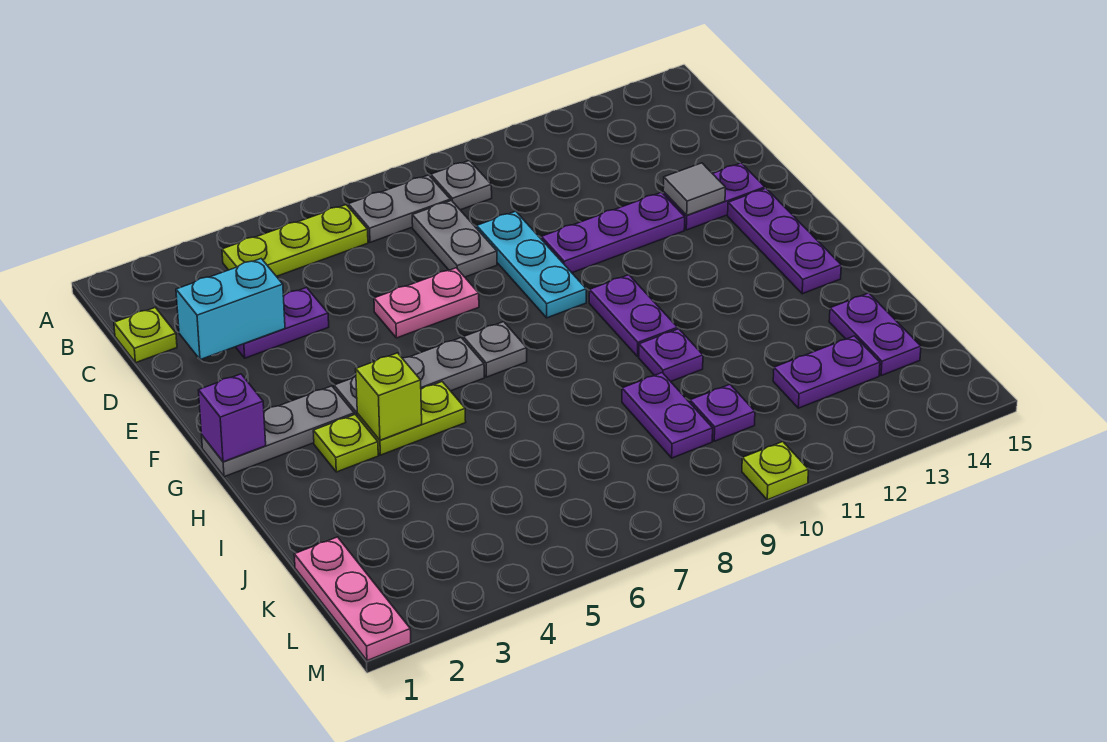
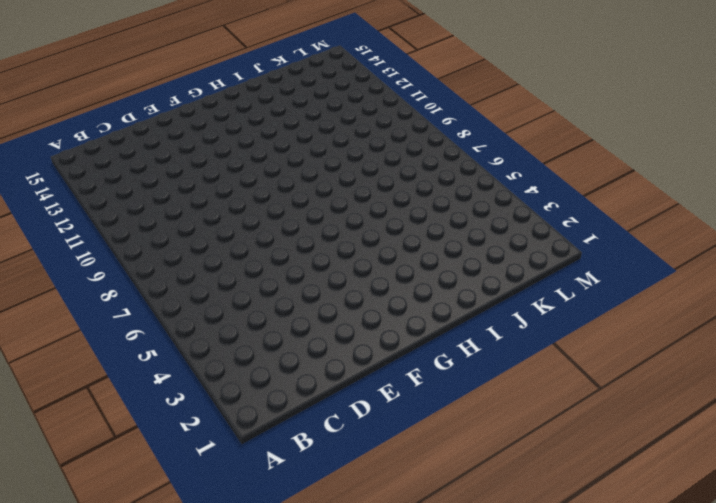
none -> lime plate B4:B6 level 1
none -> grey plate B7:B8 level 1
none -> grey plate B9 level 1

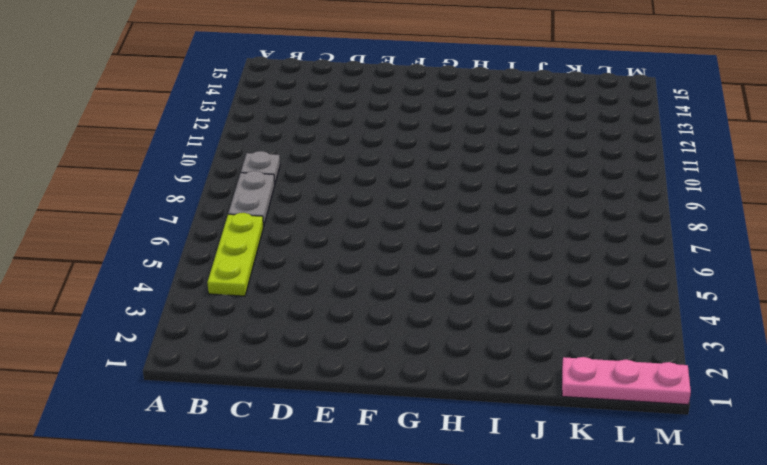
none -> lime plate C1 level 1
none -> grey plate C8:D8 level 1
none -> purple plate D3:D4 level 1

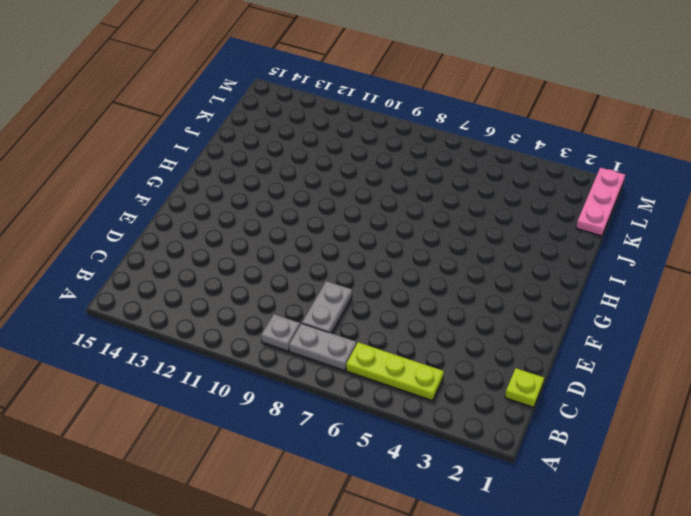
none -> purple plate D3:D4 level 1
none -> cyan plate D9:F9 level 1
none -> pink plate E6:E7 level 1

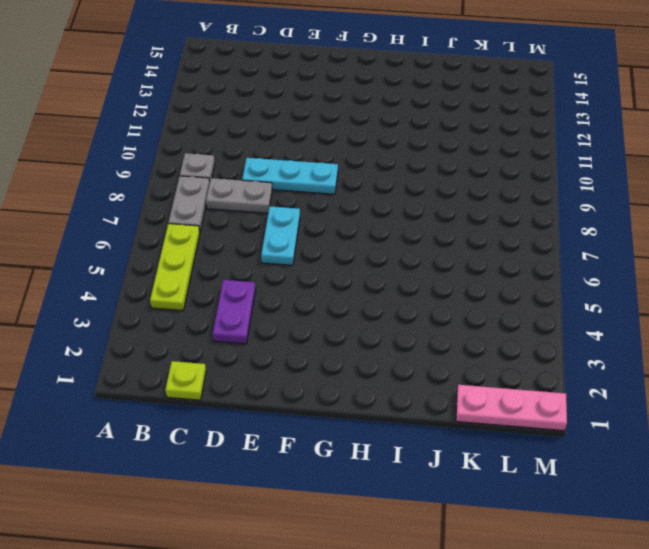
cyan plate E6:E7 level 1 -> pink plate E6:E7 level 1
none -> purple plate E10:E12 level 1
none -> purple plate E13:E14 level 1
none -> purple plate F14:H14 level 1

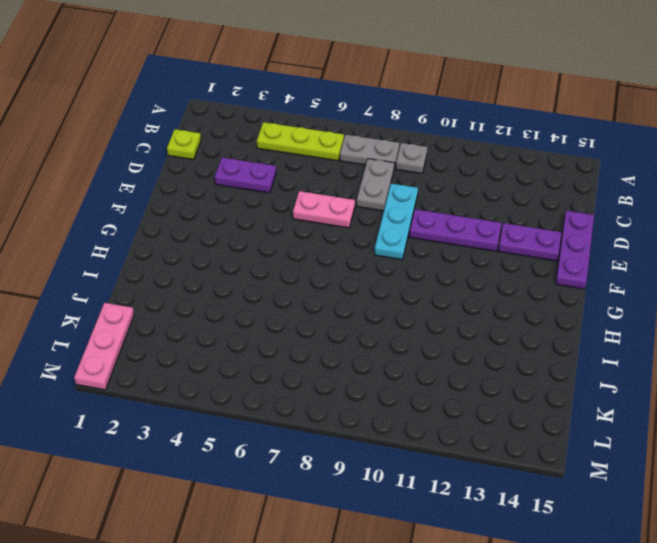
purple plate D15:F15 level 1 -> purple plate F14:H14 level 1
none -> grey plate G1:G3 level 1
none -> grey plate G4:G6 level 1
none -> grey plate G7 level 1

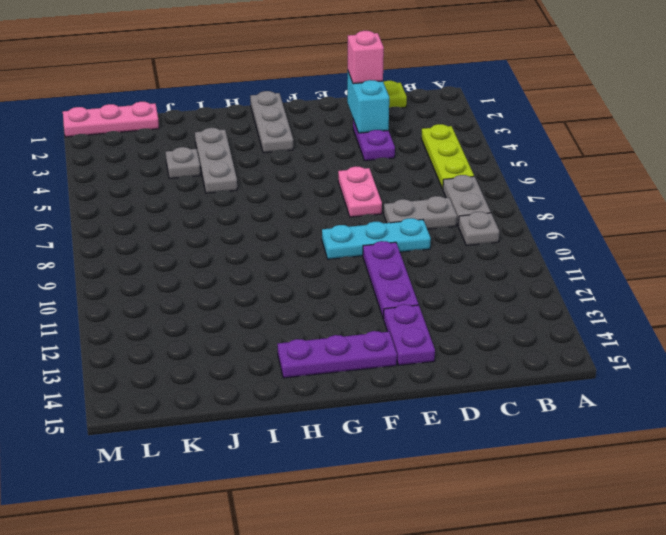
pink brick D2 level 3 -> none
grey plate I3:I5 level 1 -> grey plate G4:G6 level 1
grey plate J4 level 1 -> grey plate G7 level 1
none -> purple plate G10:H10 level 1
none -> lime plate H3 level 1
none -> lime plate H4:H5 level 1

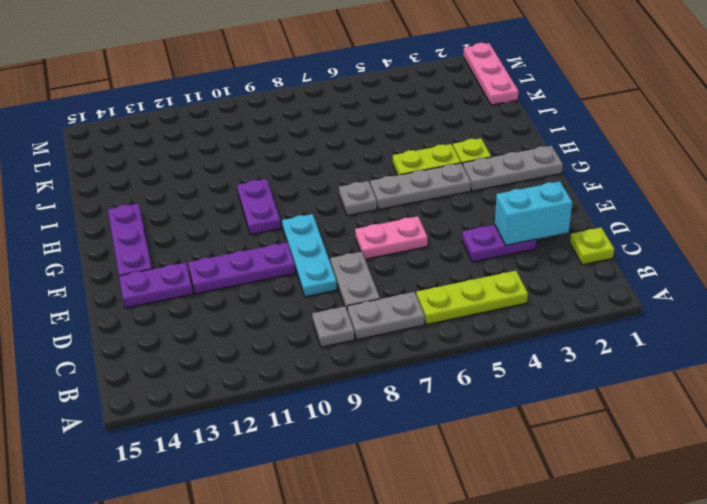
none -> purple plate I10 level 1
none -> purple plate J9:K9 level 1
none -> purple plate J14:K14 level 1

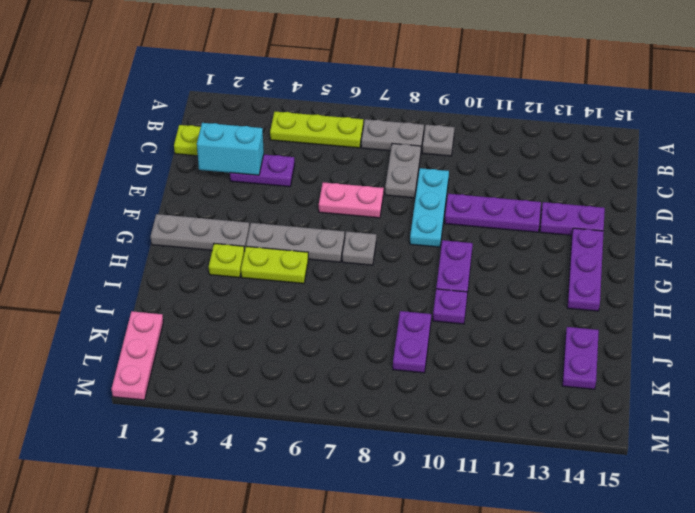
none -> purple plate K10 level 1
none -> purple plate K12:K13 level 1
none -> lime plate M10 level 1

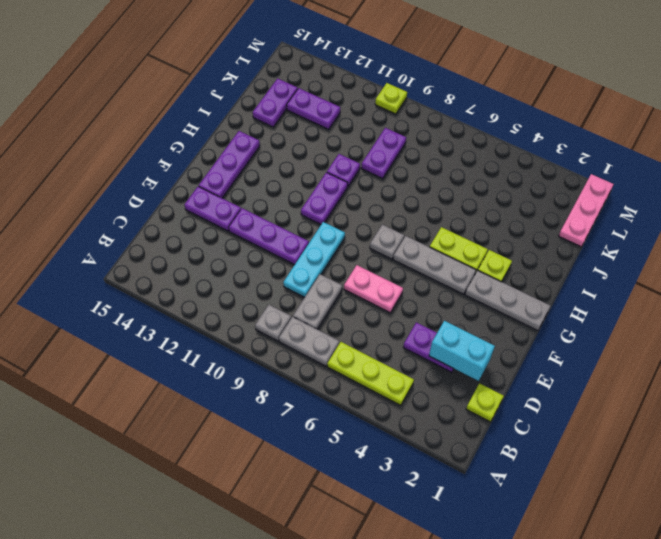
none -> purple plate K10 level 1
none -> grey tile E13 level 2
none -> purple brick G1 level 2

